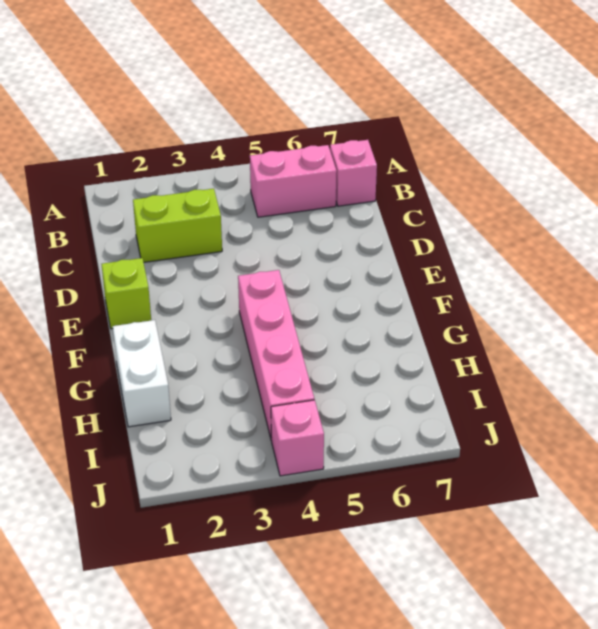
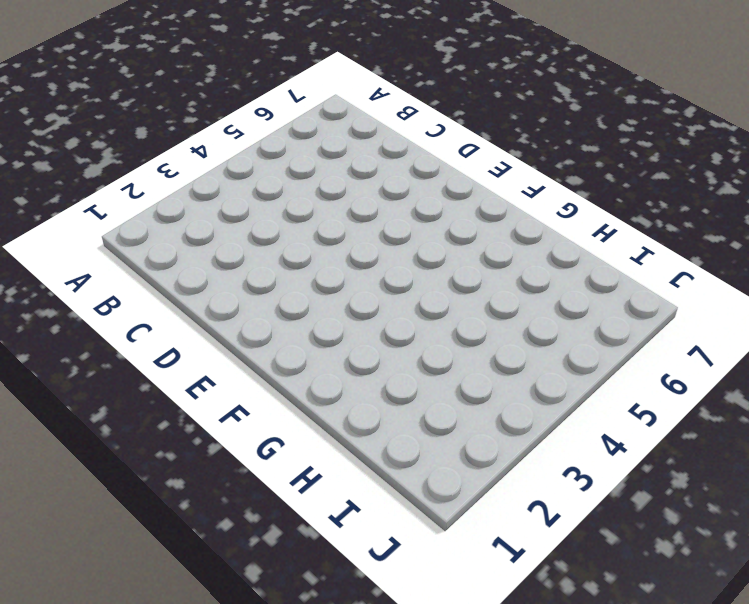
none -> pink brick B5:B6 level 1
none -> pink brick B7 level 1

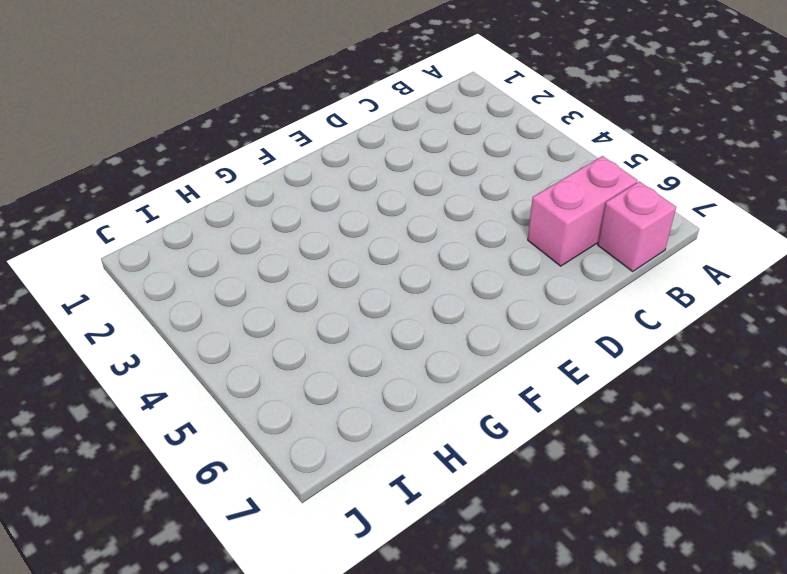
pink brick B6:C6 level 1 -> pink brick B5:B6 level 1
none -> lime brick C2:C3 level 1
none -> lime brick E1 level 1

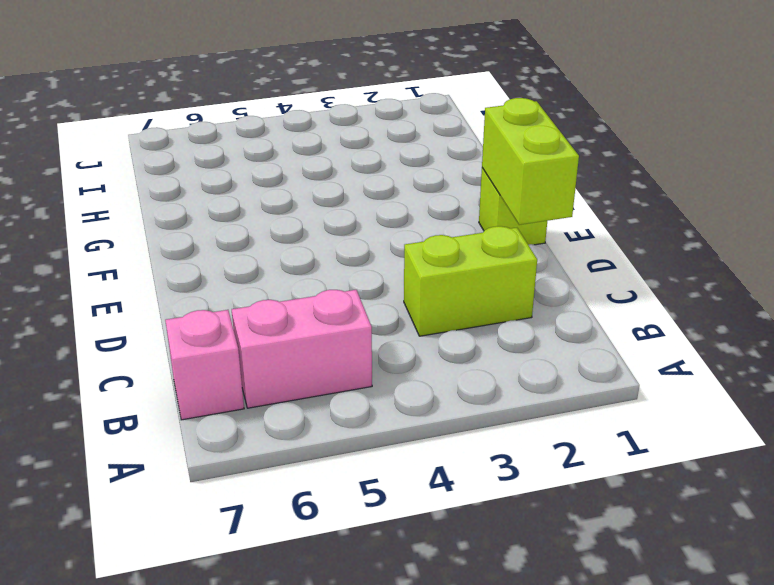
lime brick D1:E1 level 2 -> none
none -> pink brick F4:I4 level 1
none -> white brick G1:H1 level 1

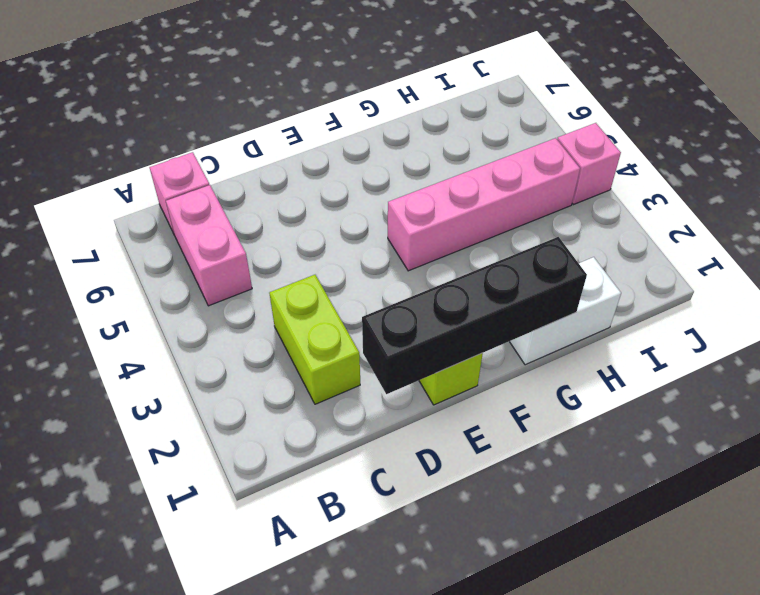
black brick D1:G1 level 2 -> none

